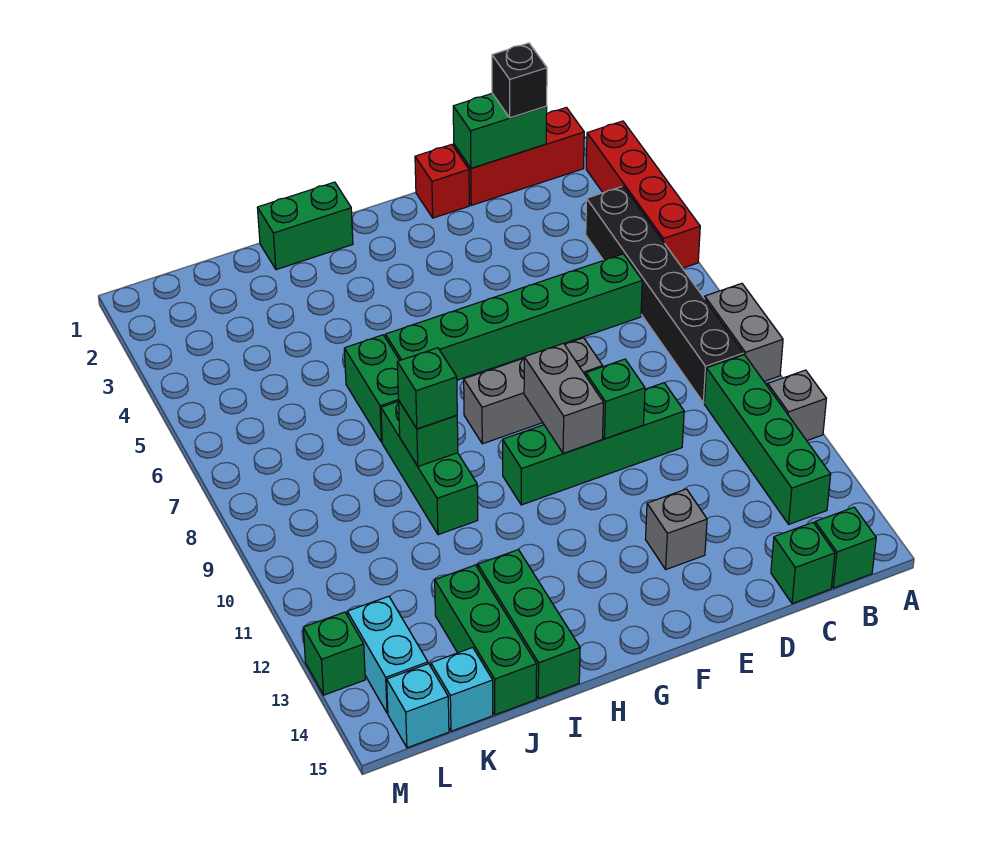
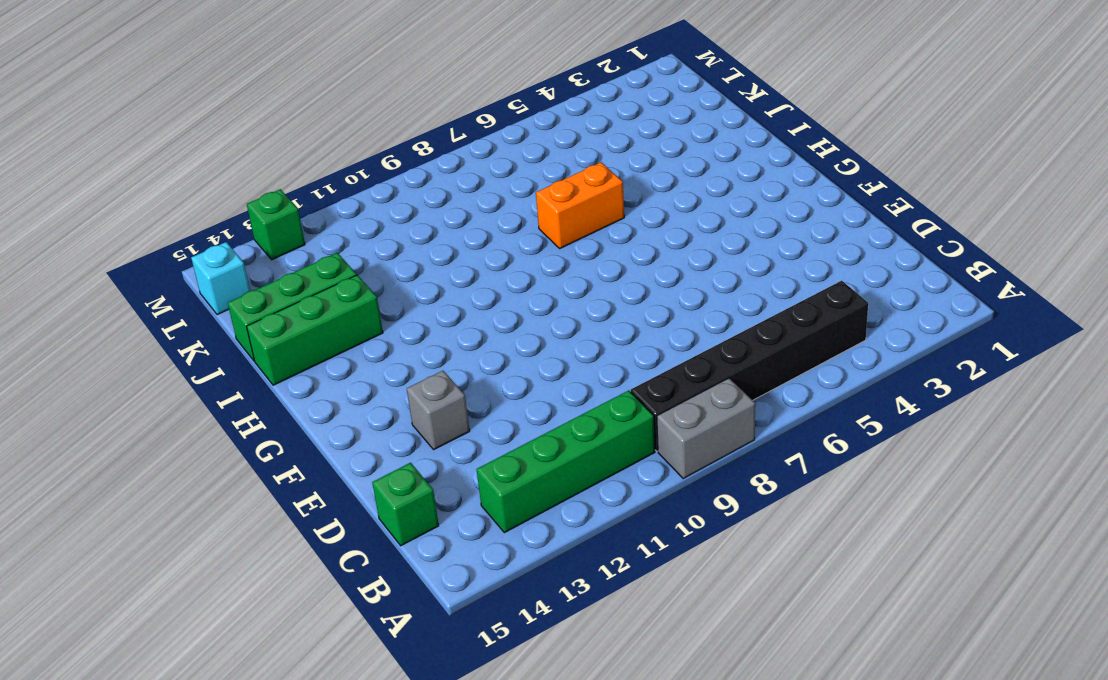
orange brick I6:I7 level 1 -> green brick I6:I7 level 1
none -> red brick A2:A5 level 1
none -> grey brick A11 level 1
none -> red brick B1:D1 level 1

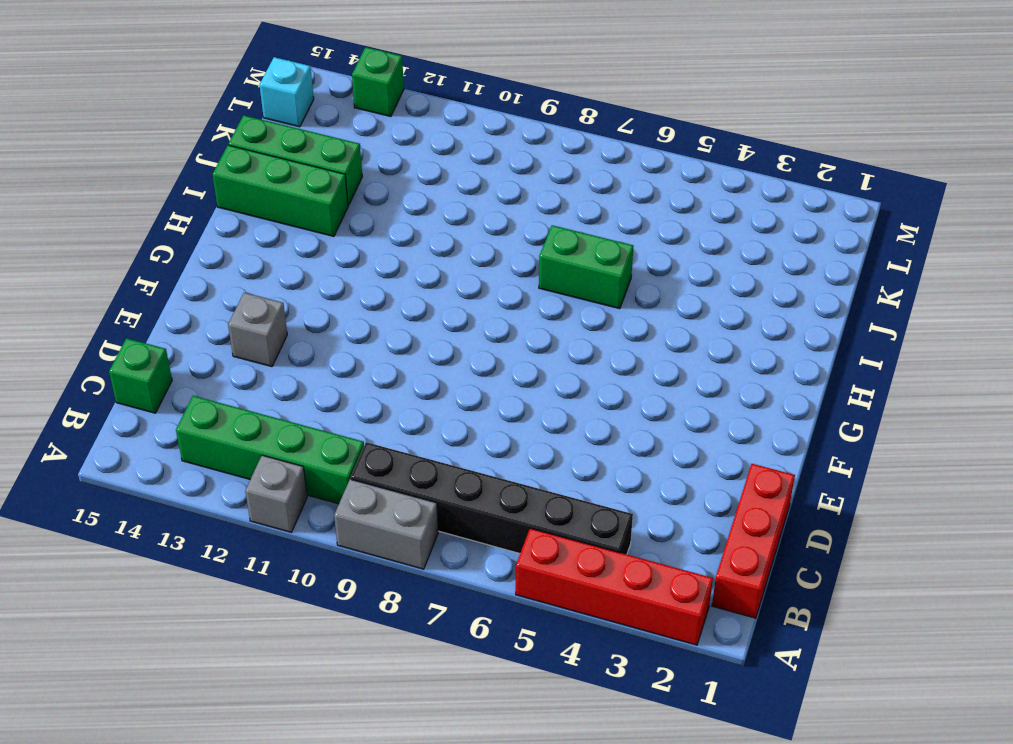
none -> green brick B15 level 1
none -> green brick C6:H6 level 1
none -> green brick D10:G10 level 1

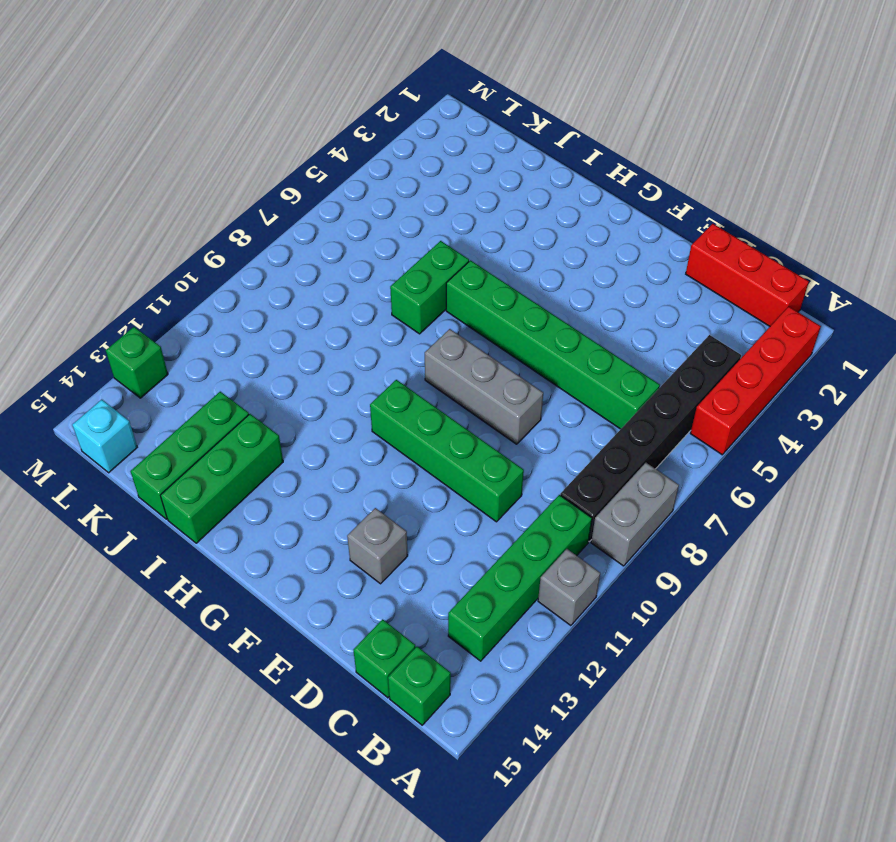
none -> red brick E1 level 1
none -> green brick H1:I1 level 1
none -> green brick I8:I10 level 1

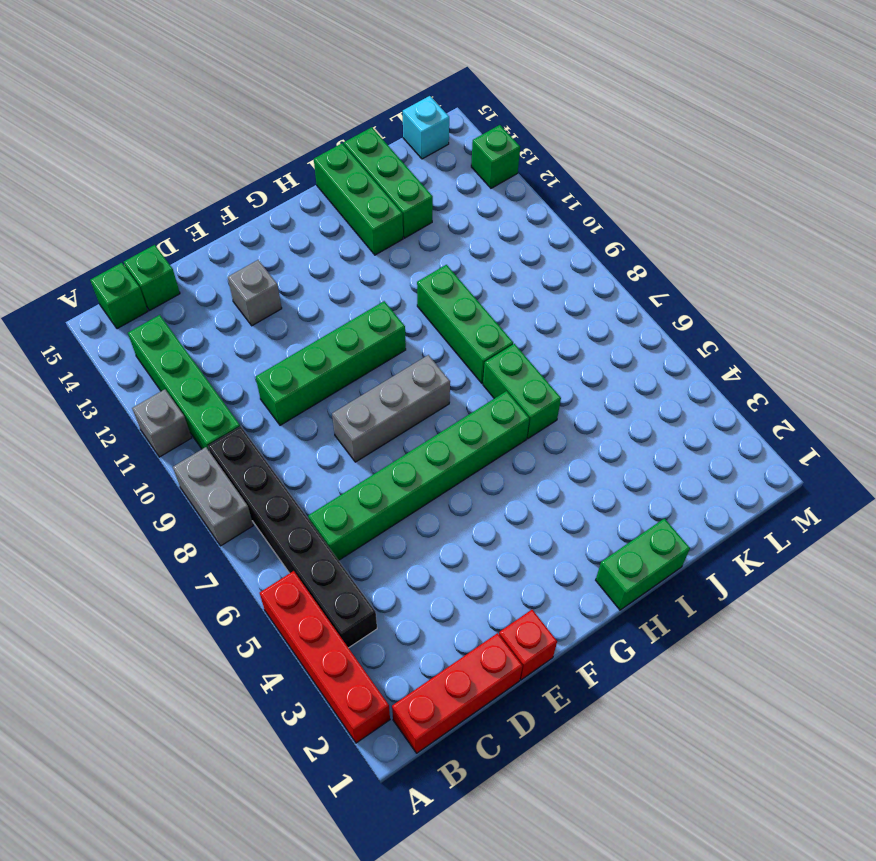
none -> cyan brick K15 level 1
none -> cyan brick L13:L14 level 1
none -> green brick C1:D1 level 2

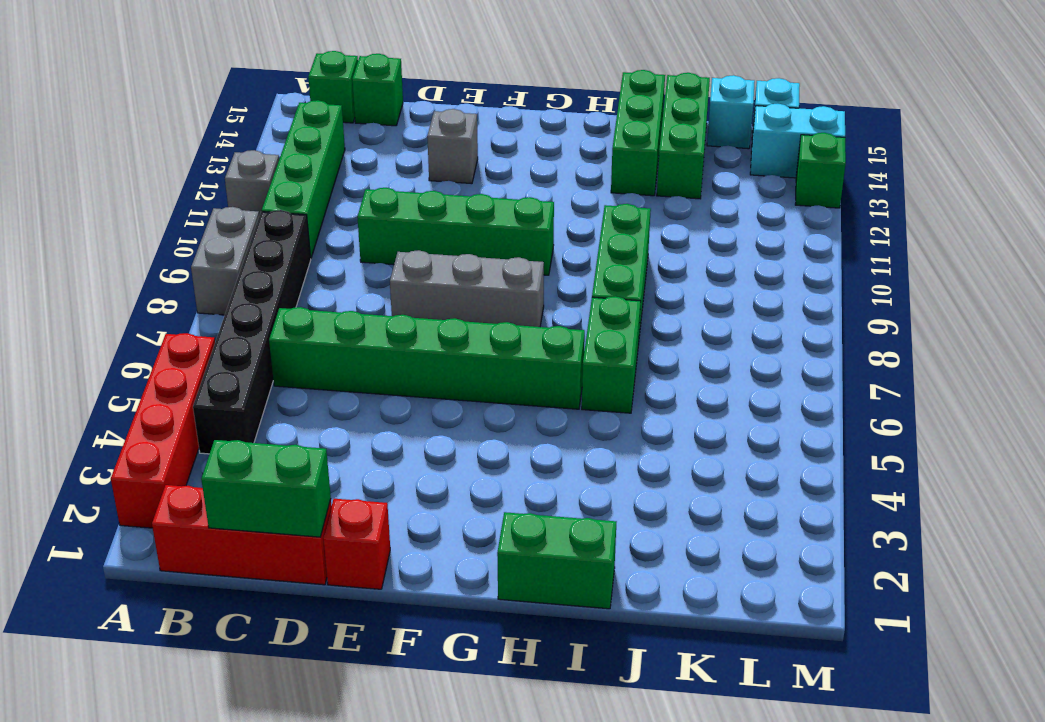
cyan brick L14:M14 level 1 -> cyan brick L13:L14 level 1
none -> green brick E10 level 2
none -> grey brick F9:F10 level 2
none -> green brick I9 level 2

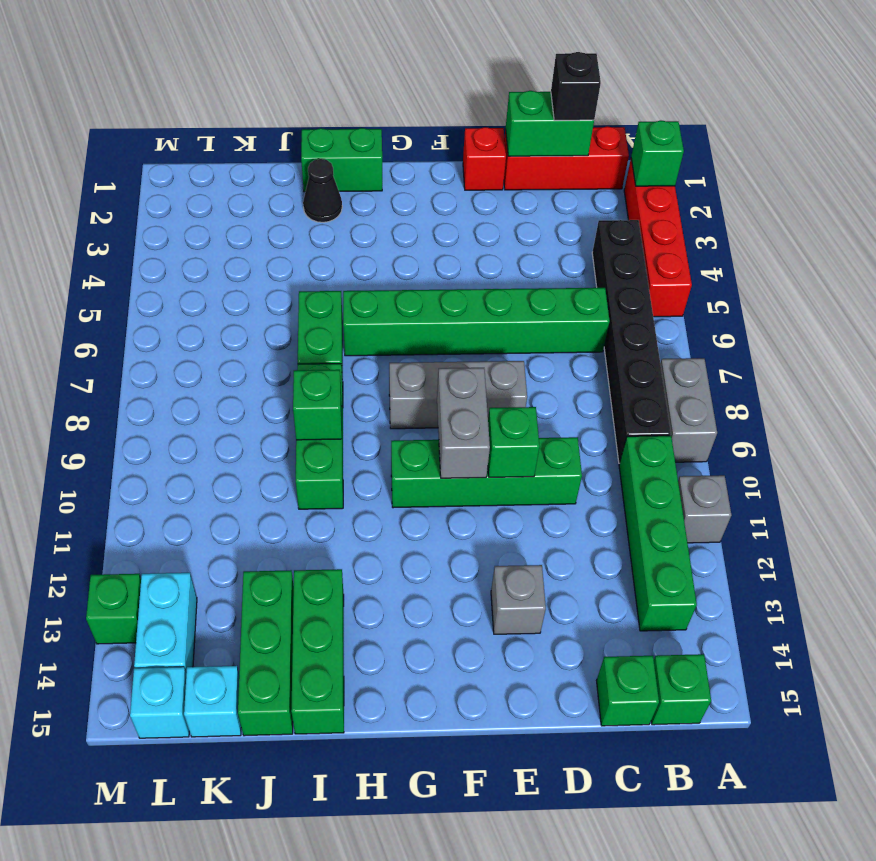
green brick A2 level 2 -> green brick I9 level 3
black cone I2 level 1 -> none

